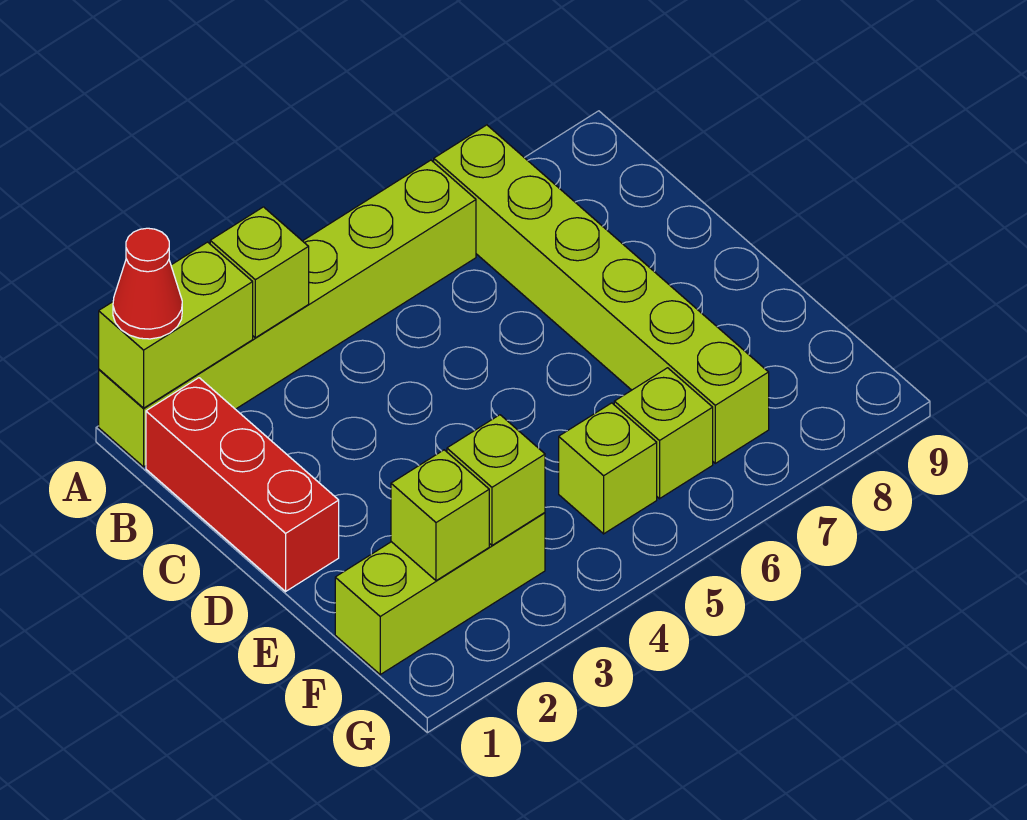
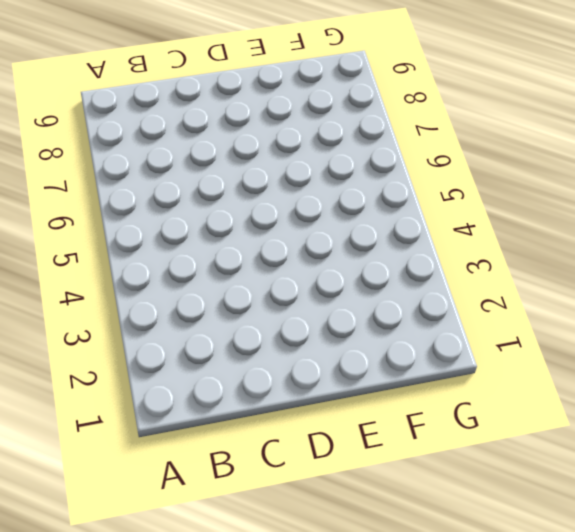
none -> lime brick A1:A6 level 1
none -> lime brick A7:F7 level 1

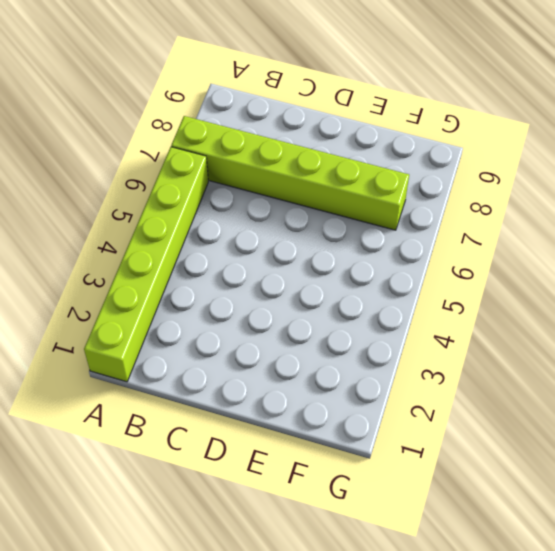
none -> red brick B1:D1 level 1
none -> lime brick F1:F3 level 1

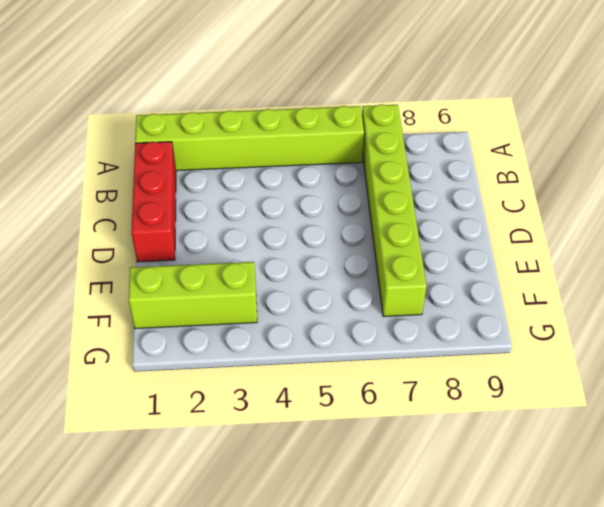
none -> lime brick F5 level 1
none -> lime brick F6 level 1

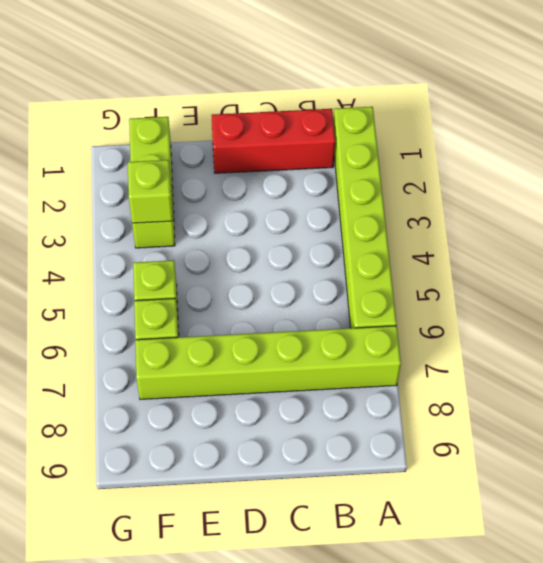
none -> lime brick A1:A2 level 2
none -> lime brick A3 level 2

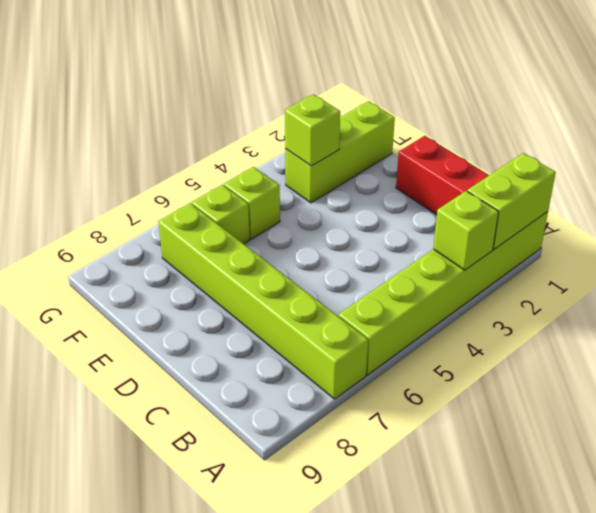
none -> lime brick F2 level 2
none -> red cone A1 level 3

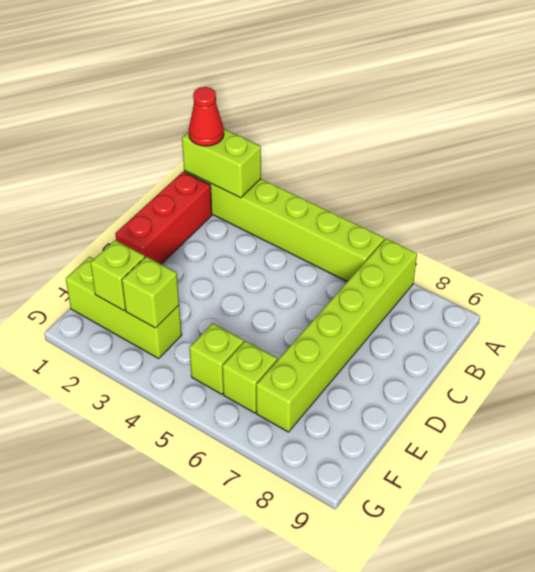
none -> lime brick A3 level 2

